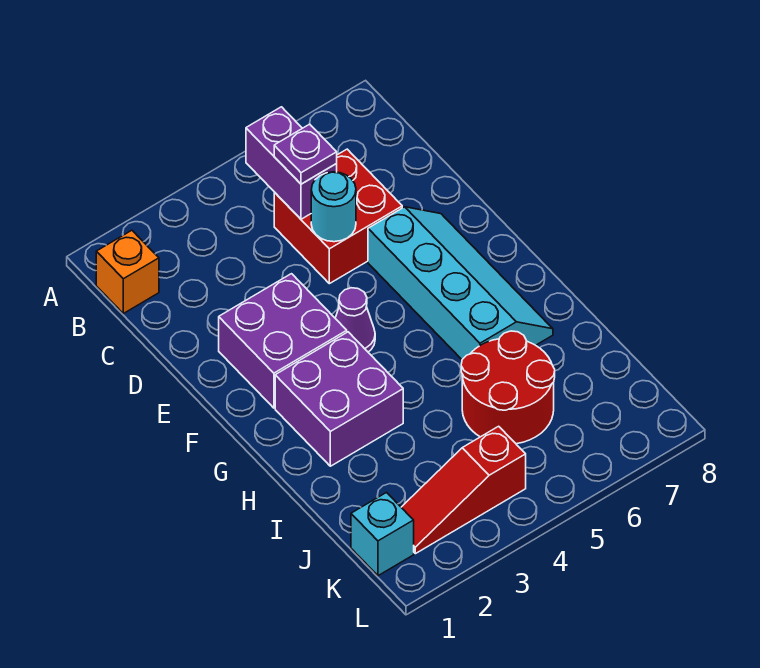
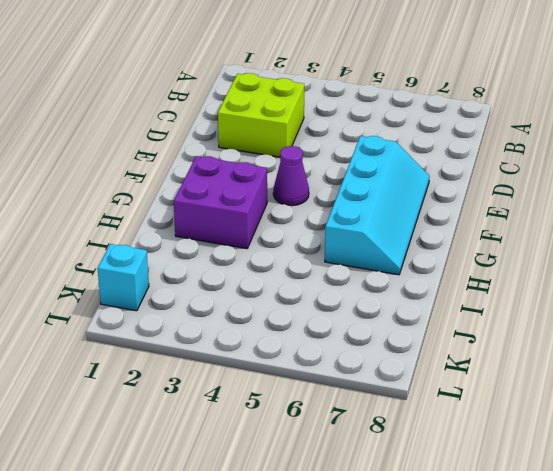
lime brick C2:D3 level 1 -> none
none -> orange brick B1 level 1
none -> red brick C5:D6 level 1
none -> purple brick E2:F3 level 1

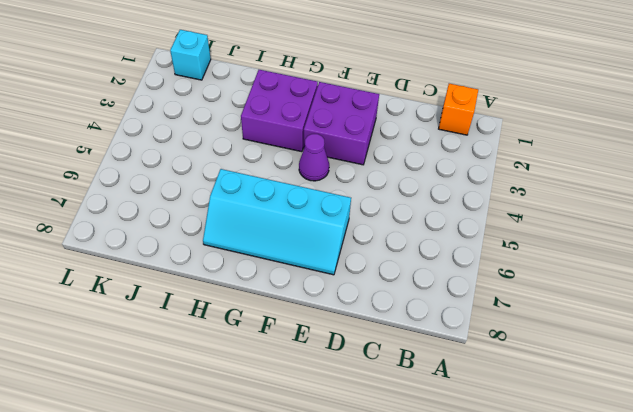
none -> red brick C5:D6 level 1
none -> red round brick I5:J6 level 1
none -> red slope K2:K4 level 1 top 4

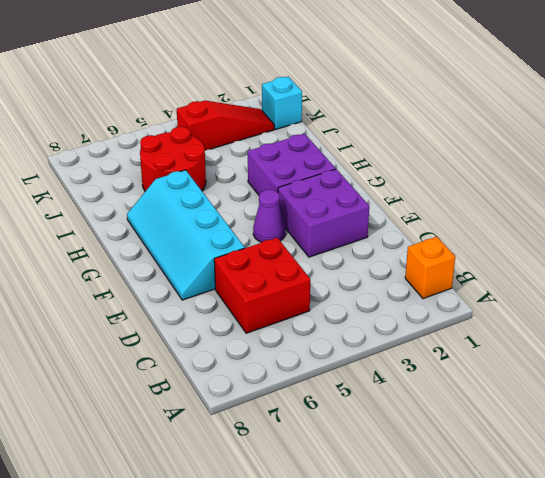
none -> purple brick B5:C5 level 2
none -> cyan round brick D5 level 2
none -> purple plate C5 level 3

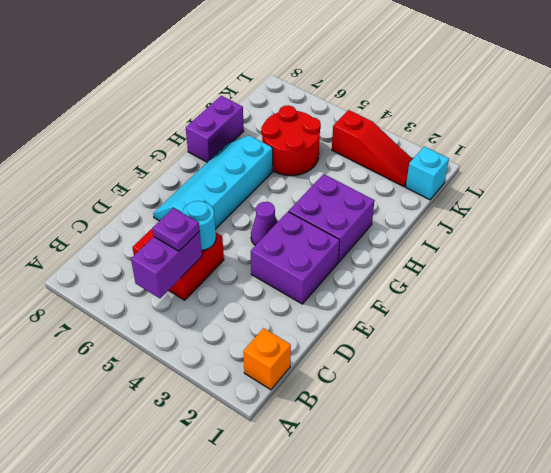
purple brick H8:I8 level 1 -> none

